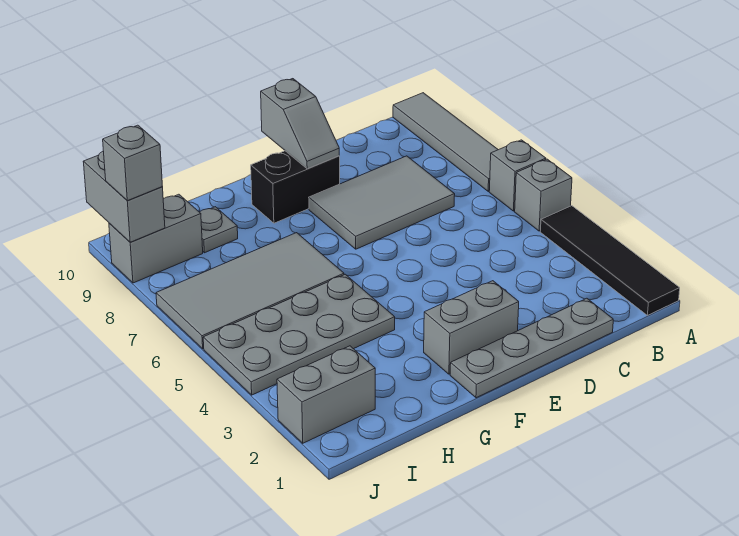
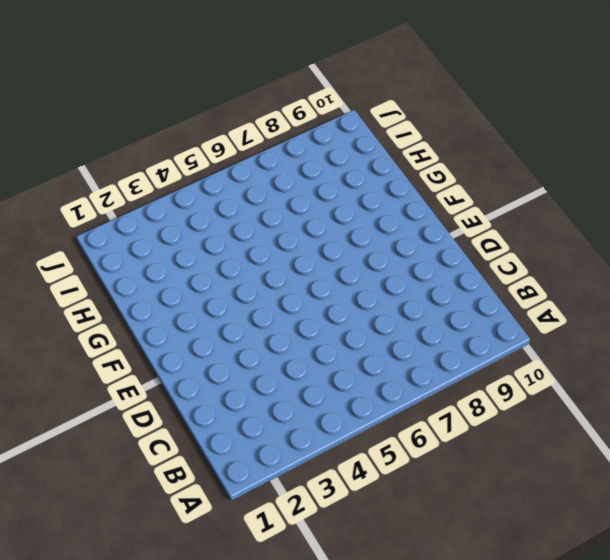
none -> black tile A1:A4 level 1
none -> grey brick A5 level 1
none -> grey brick A6 level 1

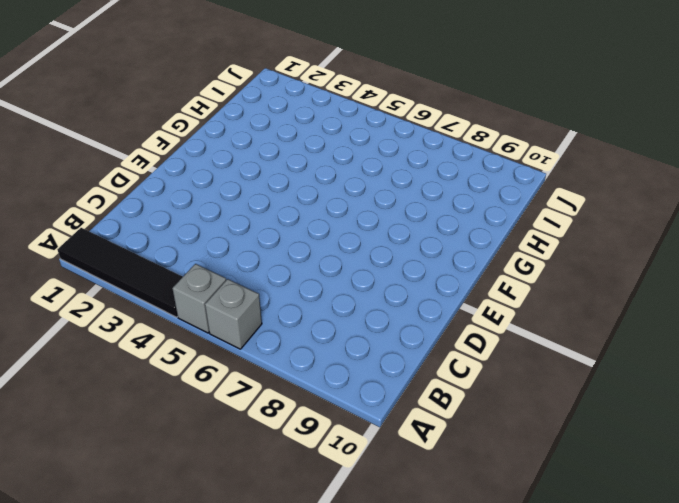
none -> grey tile A7:A10 level 1
none -> grey plate C1:F1 level 1
none -> grey tile C7:E8 level 1

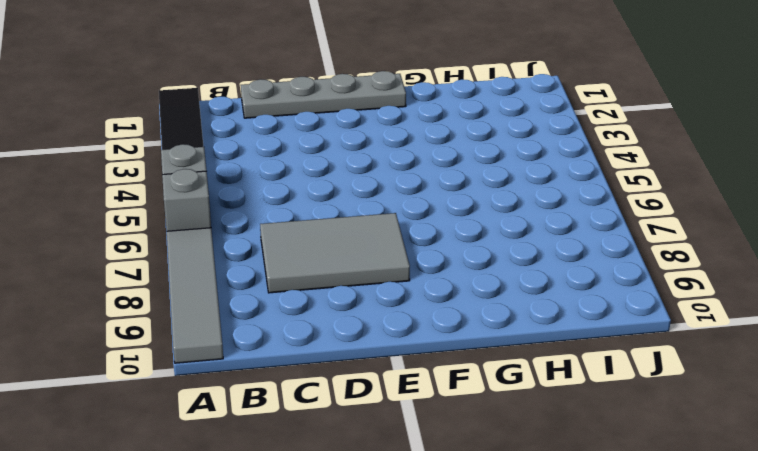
none -> grey brick E2:F2 level 1
none -> black brick E9:F9 level 1
none -> grey plate G4:J5 level 1

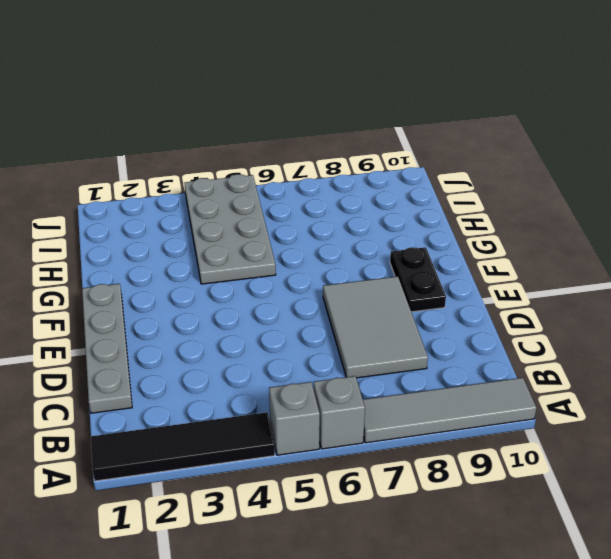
black plate E9:F9 level 1 -> black brick E9:F9 level 1
none -> grey brick E2:F2 level 1
none -> grey tile G6:J7 level 1
none -> grey plate H9 level 1

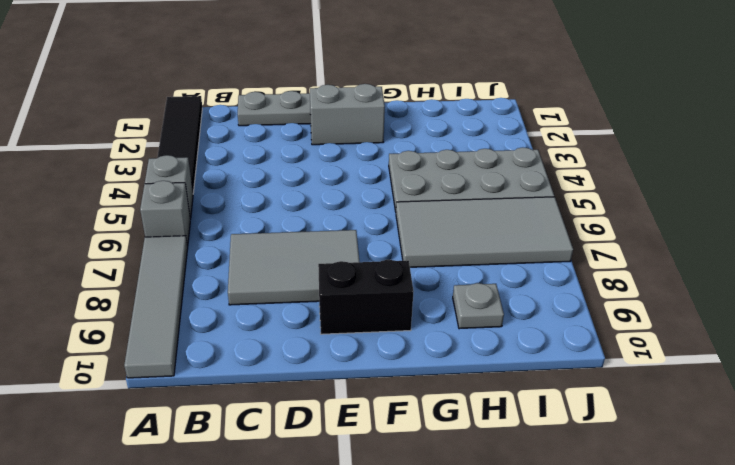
none -> grey brick I2:J2 level 1
none -> grey brick I9:J9 level 1
none -> grey slope E9:E10 level 2 top 10

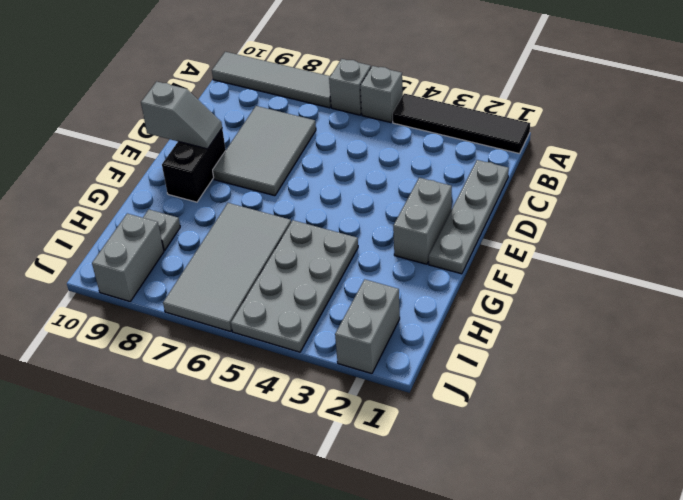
none -> grey brick J9:J10 level 2
none -> grey brick J9 level 3

